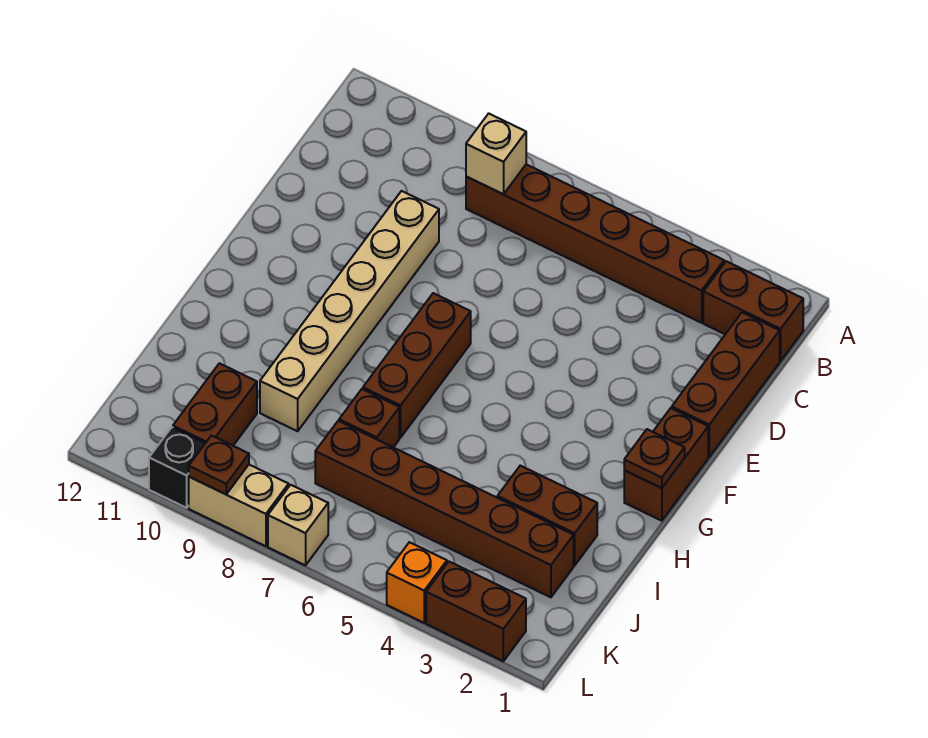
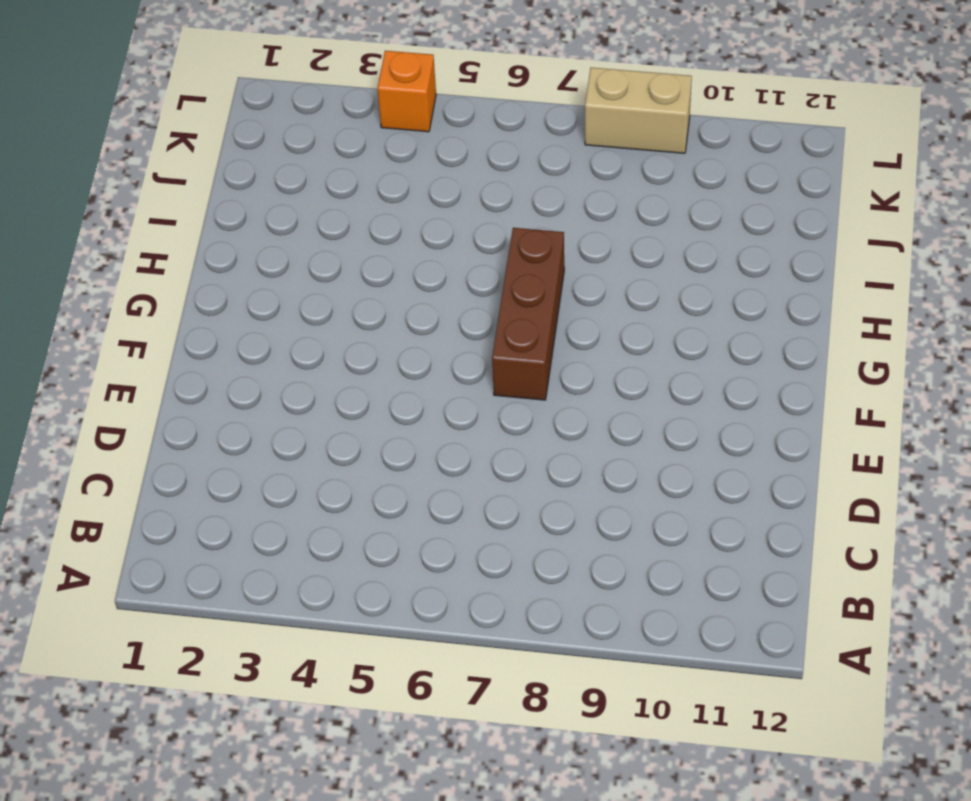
none -> brown brick B1:B2 level 1
none -> brown brick B3:B8 level 1
none -> brown brick C1:E1 level 1

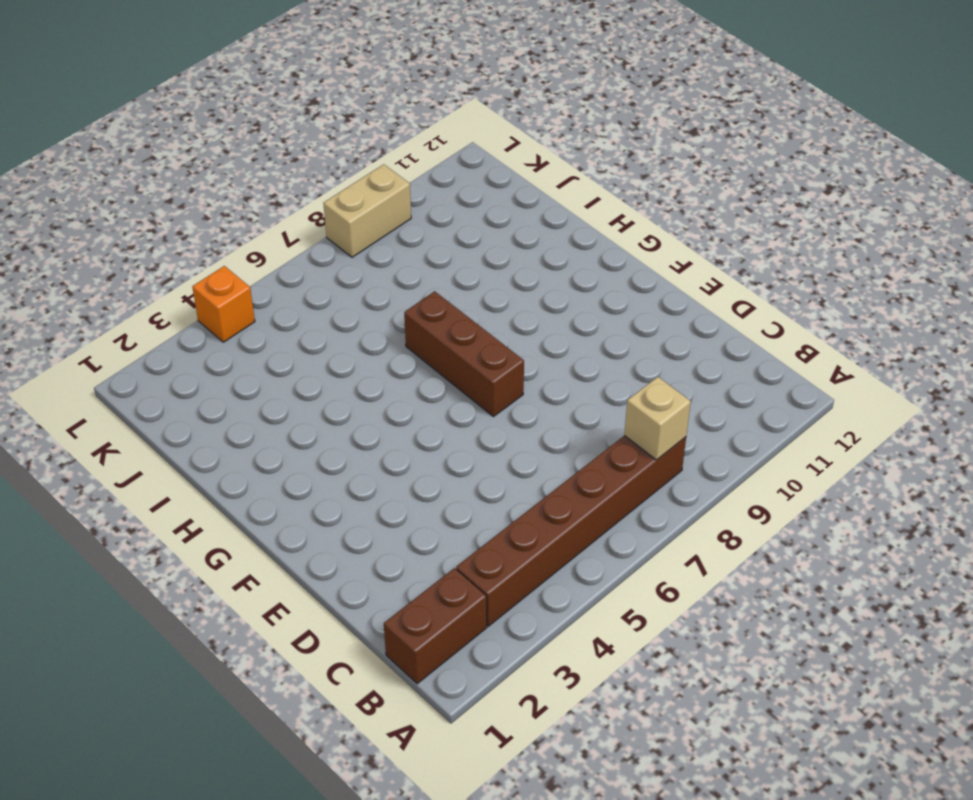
none -> brown brick C1:E1 level 1
none -> tan brick D9:I9 level 1
none -> brown brick F1:G1 level 1

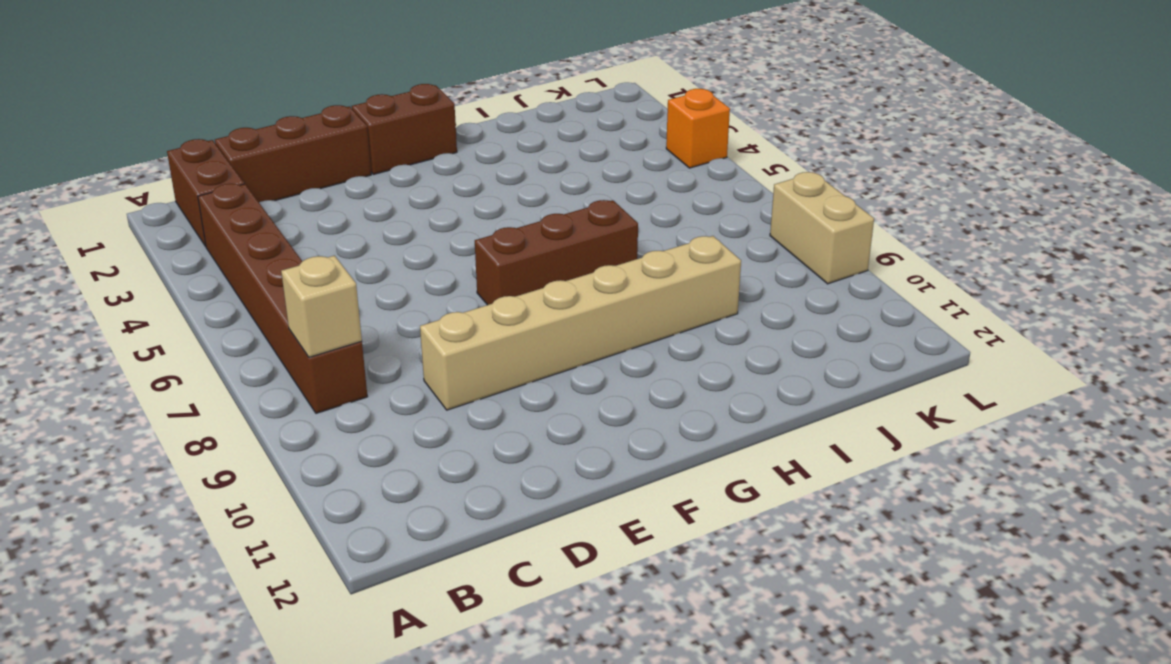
none -> brown brick I2:I3 level 1
none -> brown brick I7 level 1
none -> brown brick J2:J7 level 1

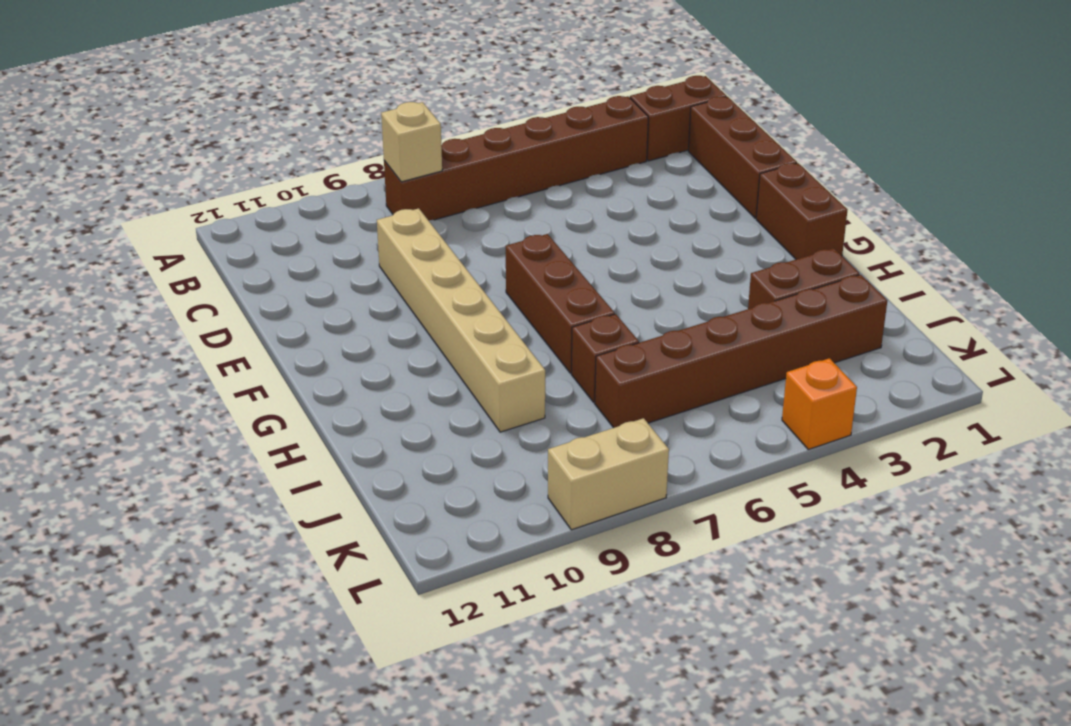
none -> brown brick J10:K10 level 1
none -> brown brick L2:L3 level 1
none -> tan brick L7 level 1

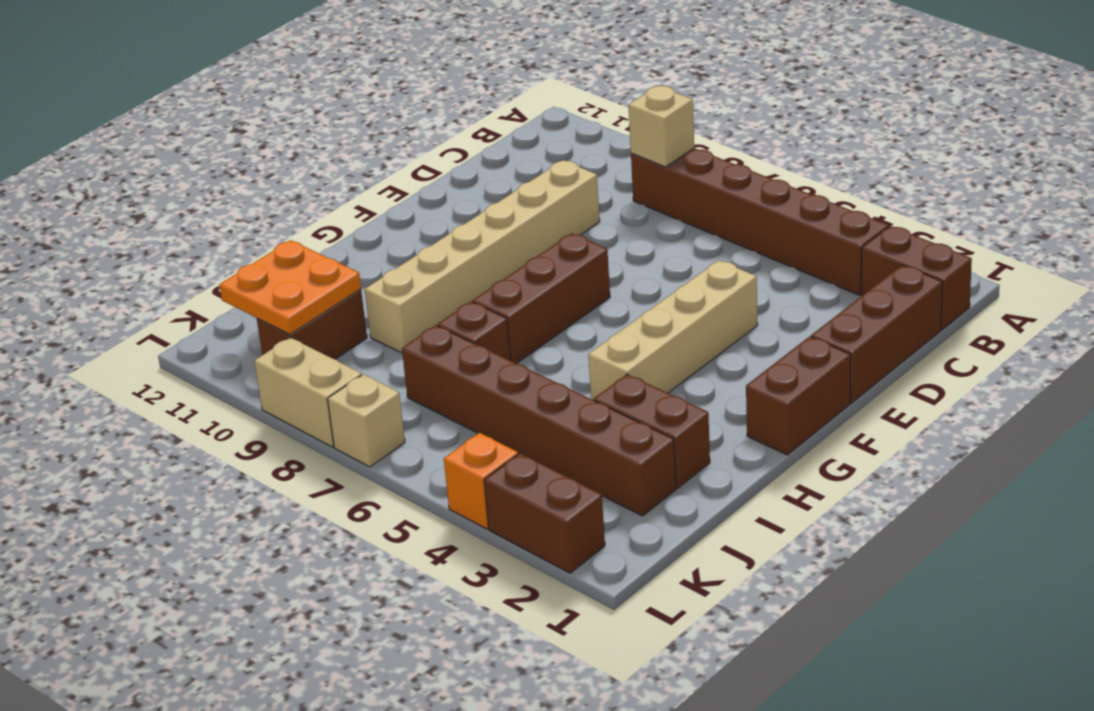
tan brick E4:H4 level 1 -> none
orange plate J10:K11 level 2 -> none
none -> black brick L10 level 1
none -> brown plate G1 level 2
none -> brown plate L9 level 2

